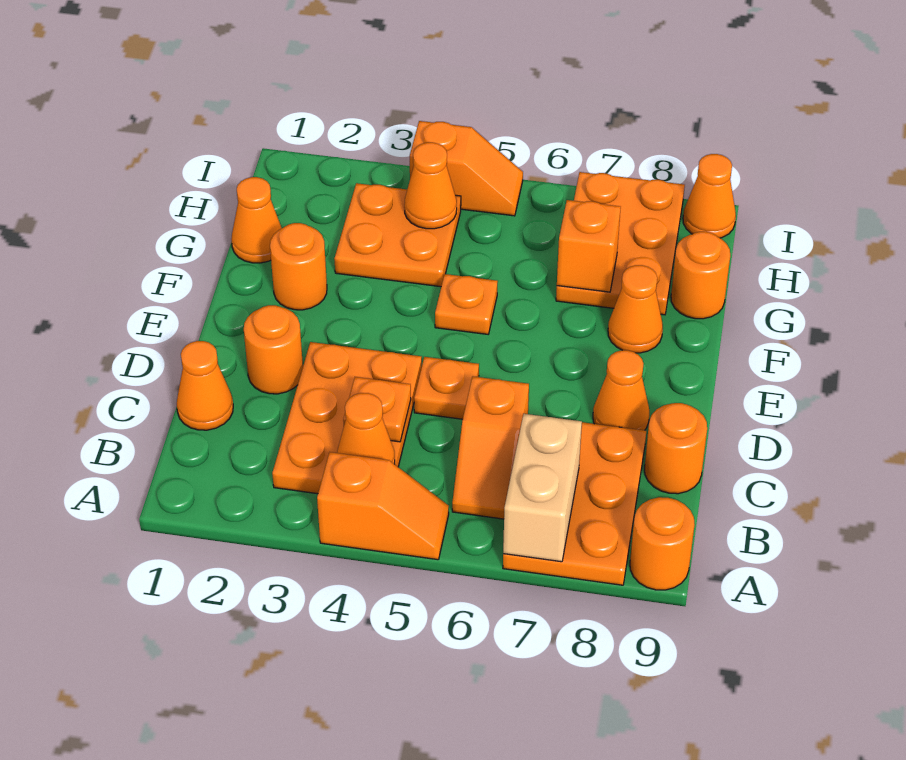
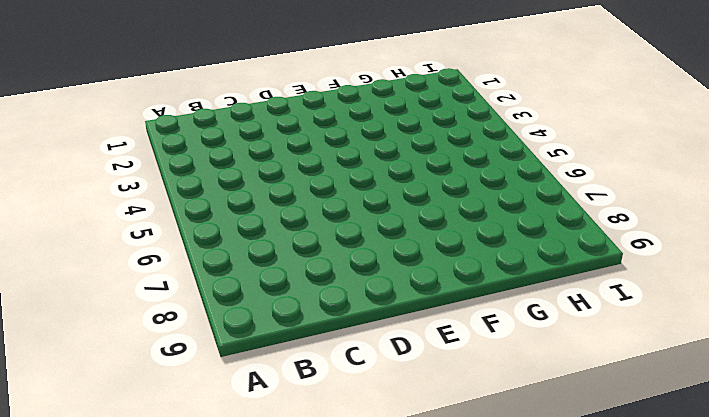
none -> orange slope A4:A5 level 1 top 4
none -> orange plate A7:C8 level 1
none -> orange round brick A9 level 1

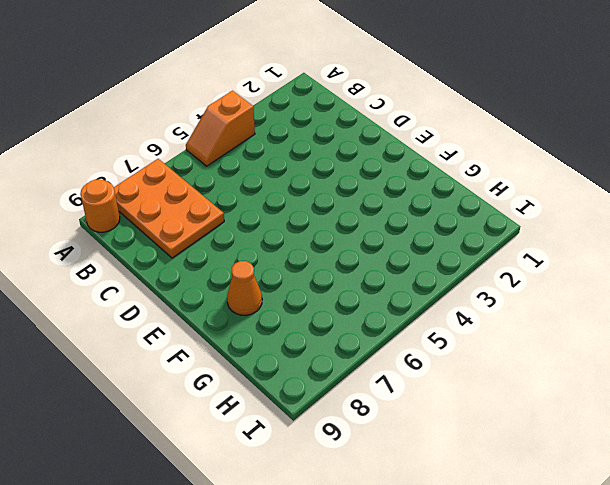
none -> orange plate B3:D4 level 1
none -> orange slope B6:C6 level 1 top C
none -> orange cone C1 level 1

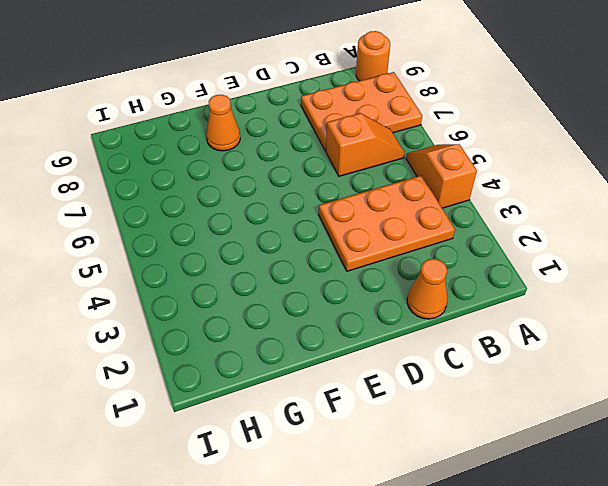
none -> orange round brick C9 level 1
none -> orange round brick D2 level 1
none -> orange plate D5 level 1

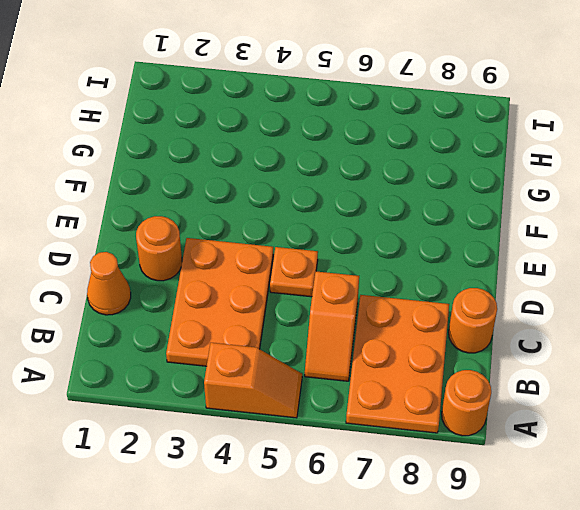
none -> orange cone D8 level 1
none -> orange round brick F2 level 1
none -> orange plate F5 level 1

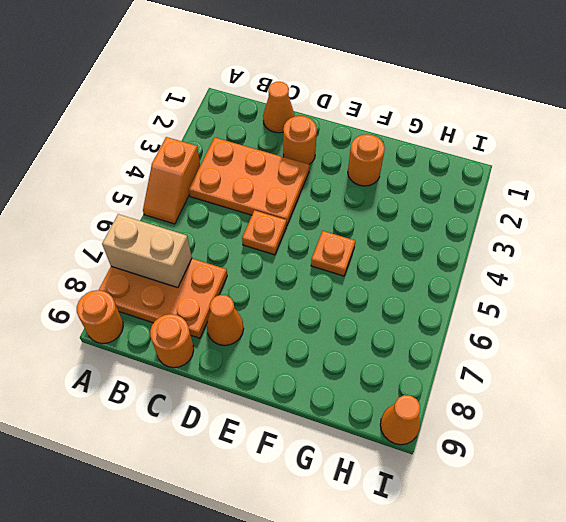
none -> orange slope B6:C6 level 1 top C
none -> orange cone F8 level 1
none -> orange cone G1 level 1

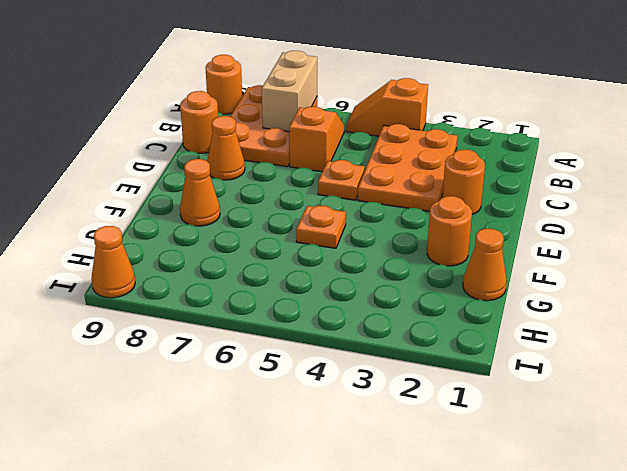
none -> orange cone C1 level 1
none -> orange plate G3:H4 level 1
none -> orange plate G7:I8 level 1

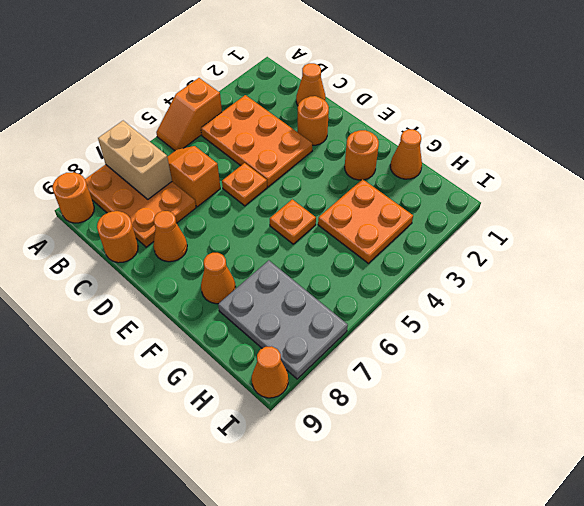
grey plate G7:I8 level 1 -> orange plate G7:I8 level 1
none -> orange round brick G9 level 1
none -> orange slope I4:I5 level 1 top 4
none -> orange cone B4 level 2

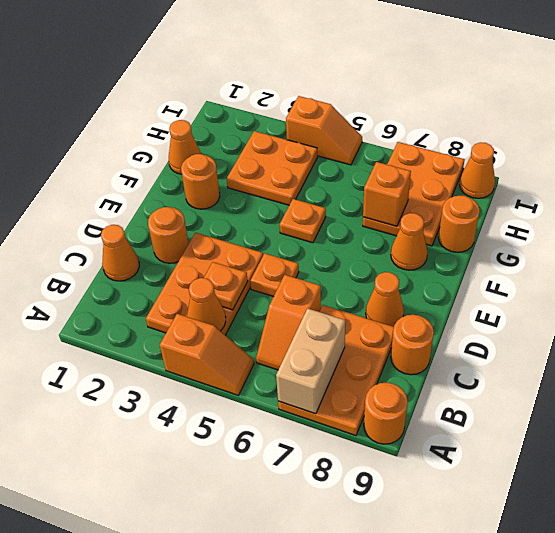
none -> orange cone H4 level 2

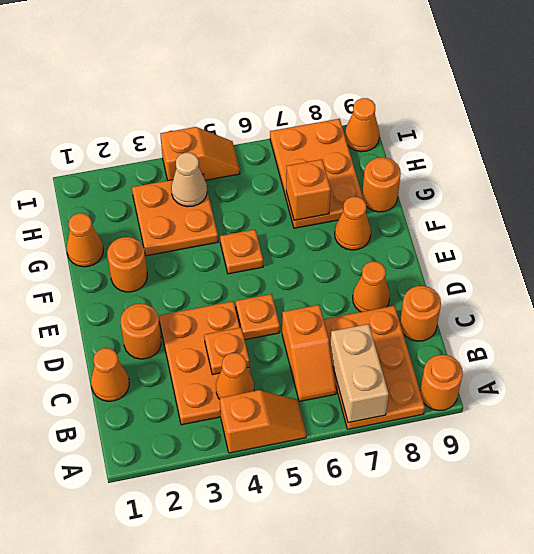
tan cone H4 level 2 -> orange cone H4 level 2

